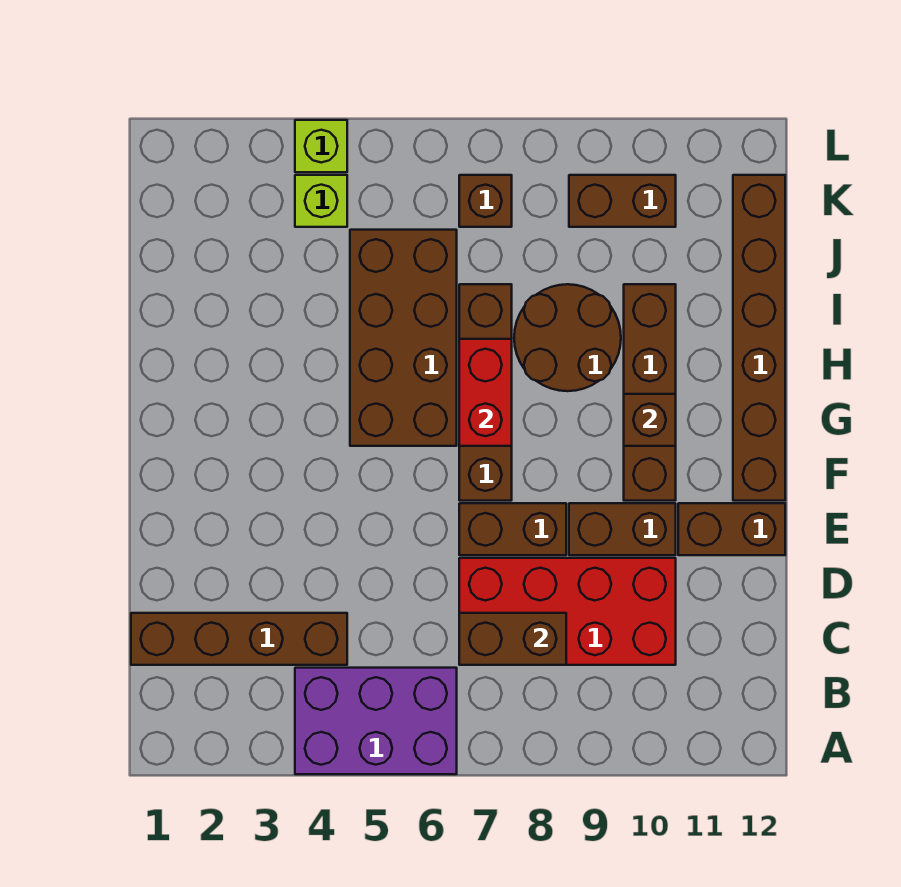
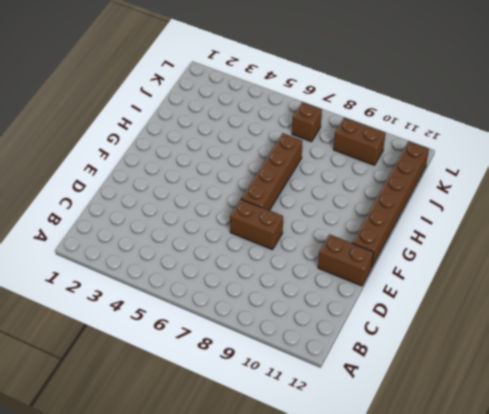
none -> purple brick A4:B6 level 1
none -> brown brick C1:C4 level 1
none -> red brick C7:D10 level 1

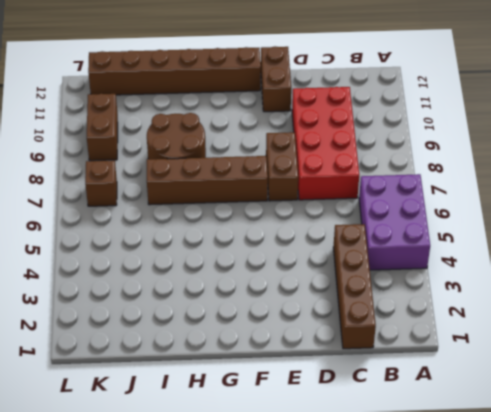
none -> brown brick E9:E10 level 1
none -> brown brick F10:I10 level 1
none -> brown brick G5:J6 level 1

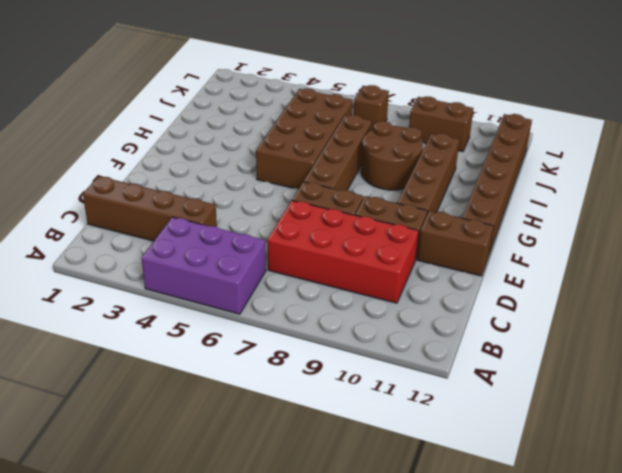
none -> lime brick K4 level 1
none -> lime brick L4 level 1
none -> brown brick C7:C8 level 2

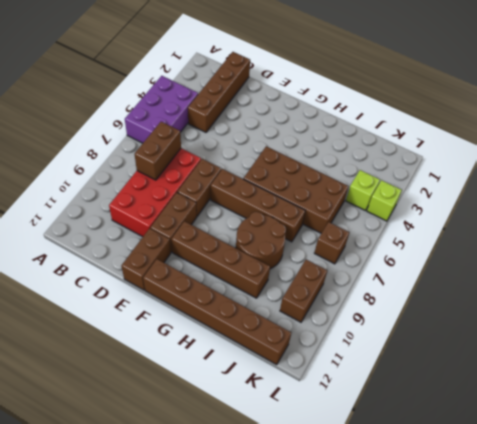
none -> red brick G7:H7 level 2
none -> brown brick G10 level 2

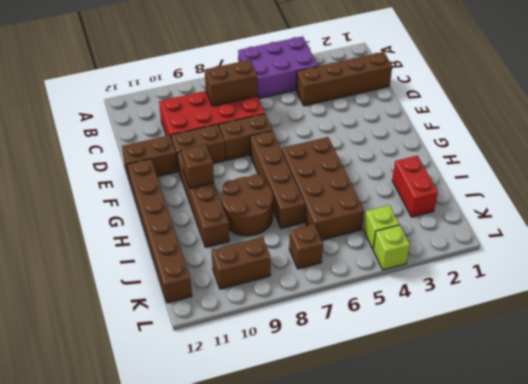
red brick I2:J2 level 1 -> red brick G7:H7 level 2

